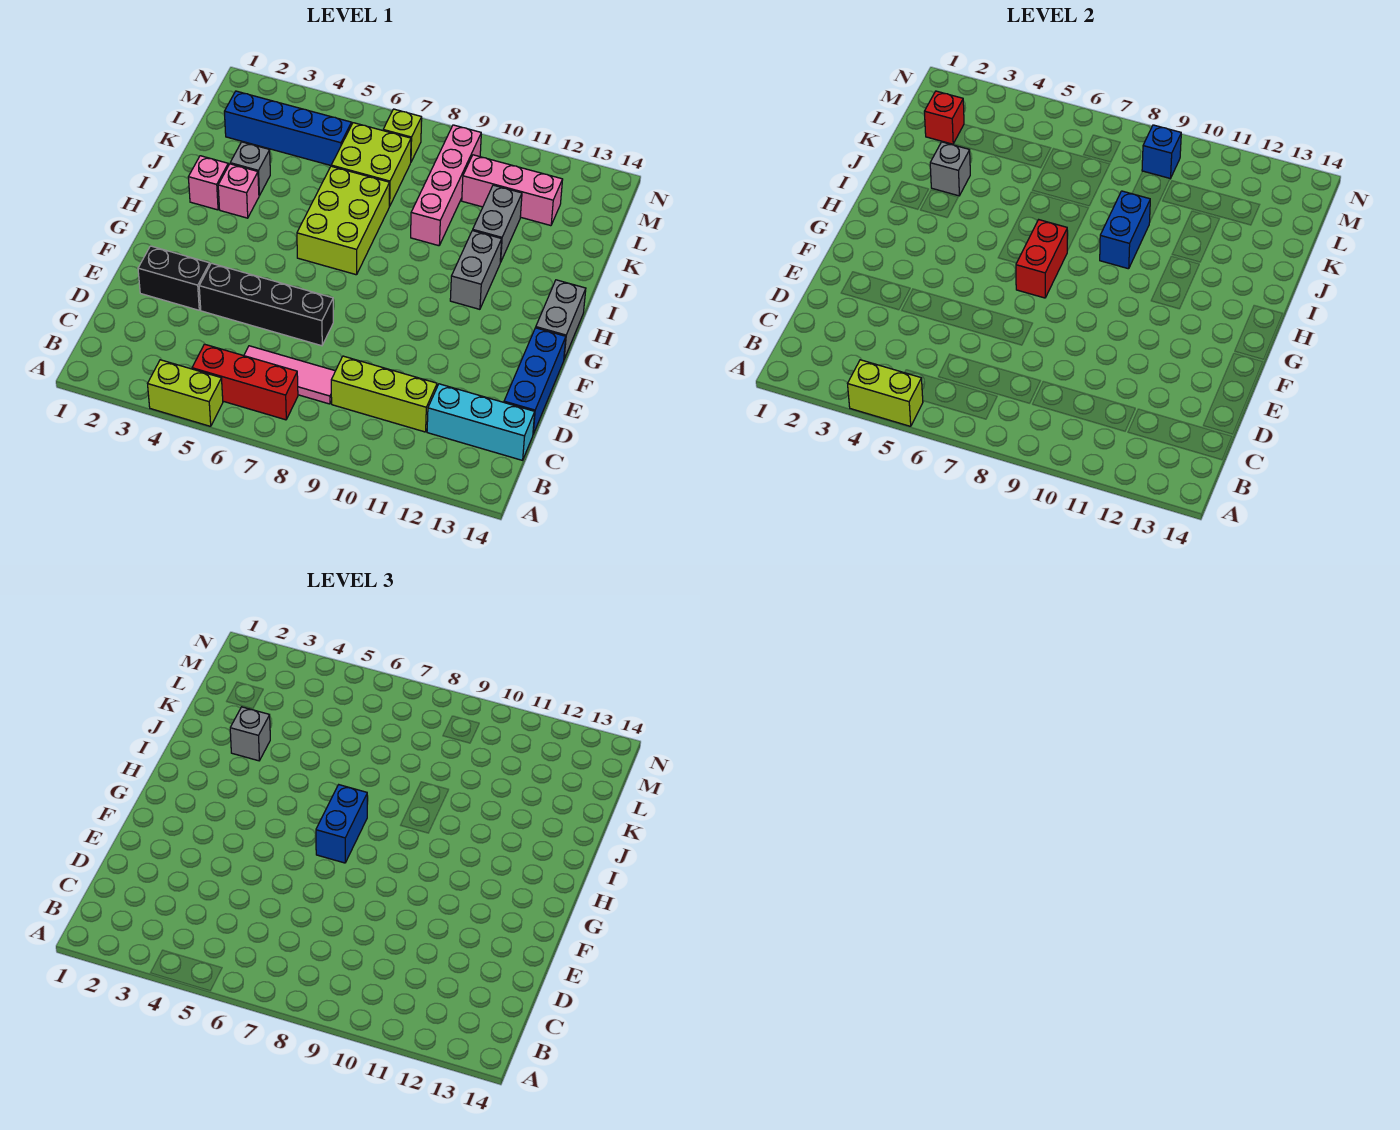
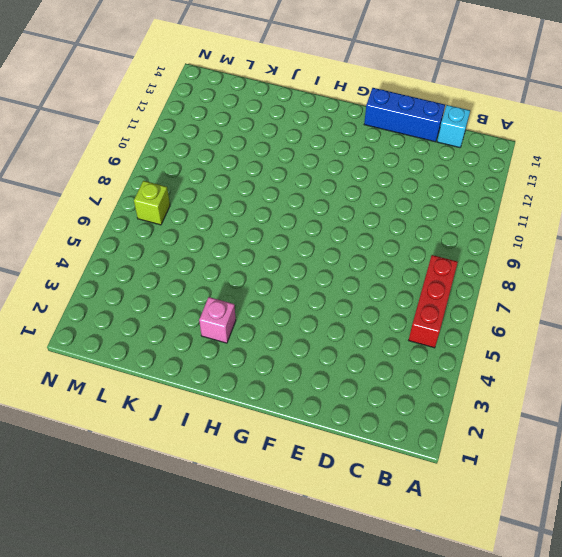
cyan brick C14 level 1 -> cyan brick C12:C14 level 1
none -> lime brick A4:A5 level 1
none -> pink tile C6:C8 level 1
none -> lime brick C9:C11 level 1

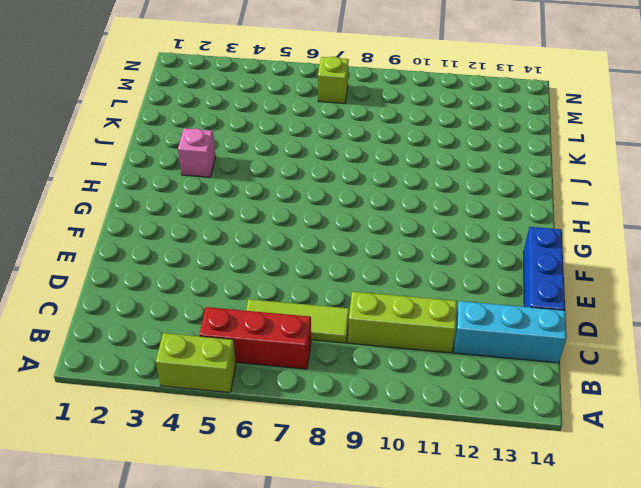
lime tile C6:C8 level 1 -> pink tile C6:C8 level 1
none -> black brick E2:E3 level 1
none -> black brick E4:E7 level 1
none -> grey brick G14:H14 level 1

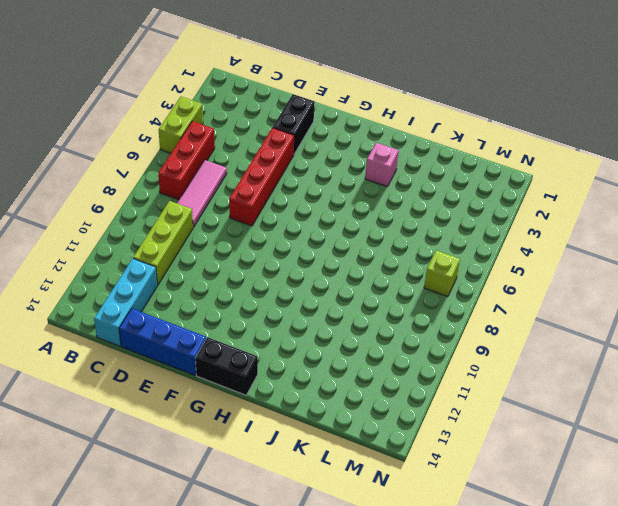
red brick E4:E7 level 1 -> black brick E4:E7 level 1
black brick G14:H14 level 1 -> grey brick G14:H14 level 1
none -> lime brick H6:J7 level 1
none -> grey brick H11:I11 level 1
none -> pink brick I2 level 1

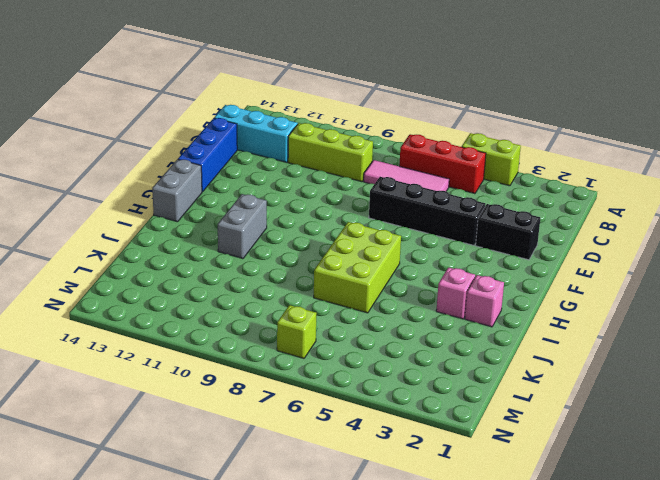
none -> grey brick J3 level 1
none -> pink brick J9:M9 level 1
none -> grey brick J11:K11 level 1

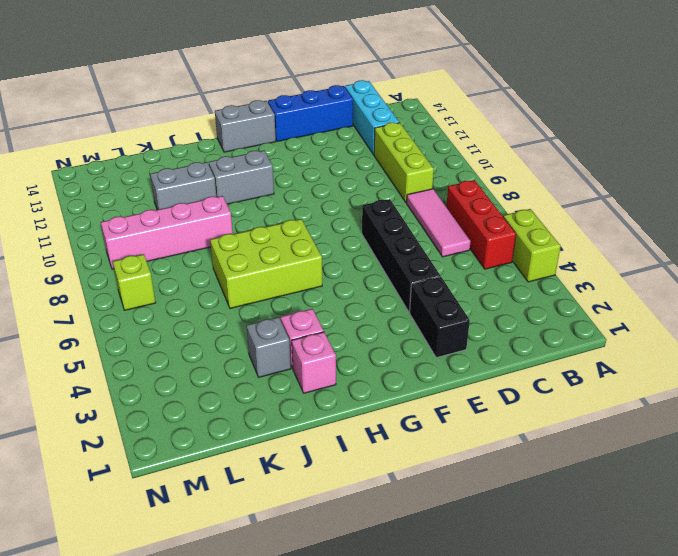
none -> lime brick K6:L7 level 1
none -> blue brick L2:L5 level 1
none -> pink brick L10:L12 level 1

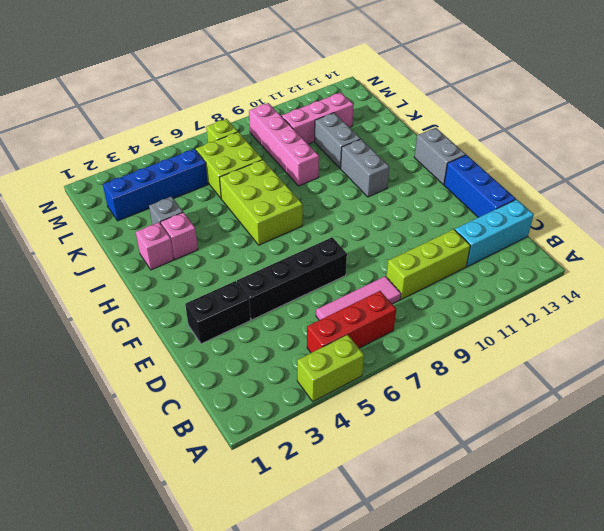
none -> lime brick A4:A5 level 2
none -> red brick G7:H7 level 2
none -> blue brick I9:J9 level 2

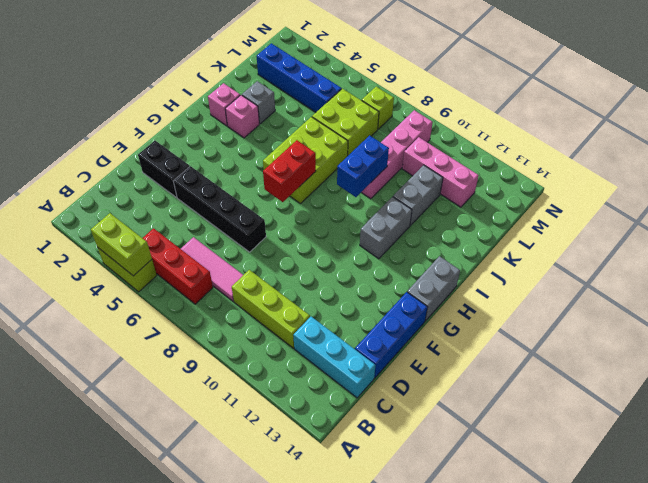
none -> grey brick J3 level 2
none -> red brick L2 level 2
none -> blue brick M9 level 2

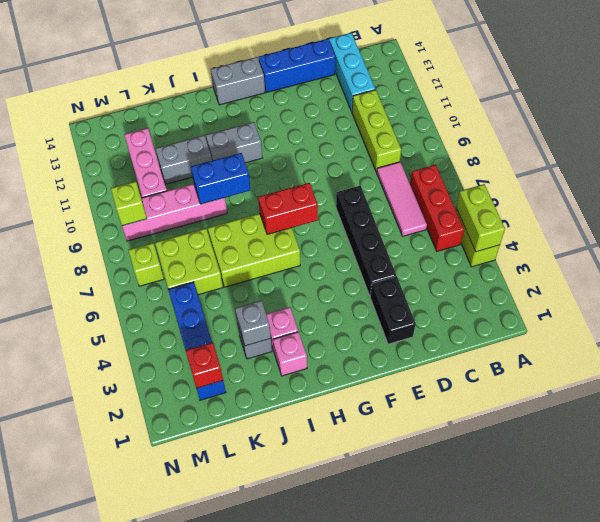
lime brick M9 level 2 -> blue brick M9 level 2
none -> blue brick G7:H7 level 3
none -> grey brick J3 level 3

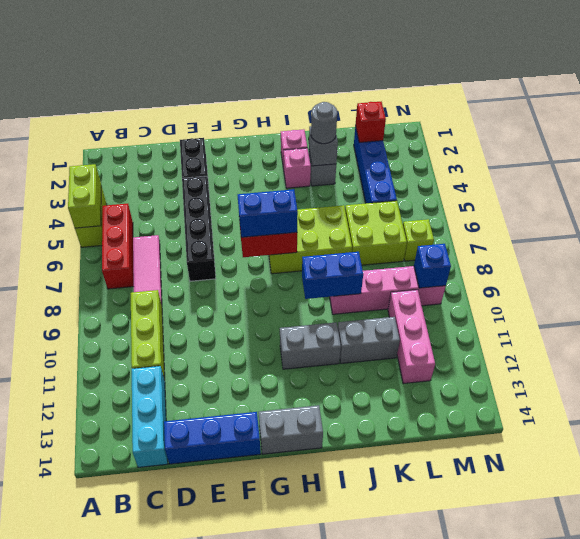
grey round brick J3 level 3 -> grey brick J3 level 3

